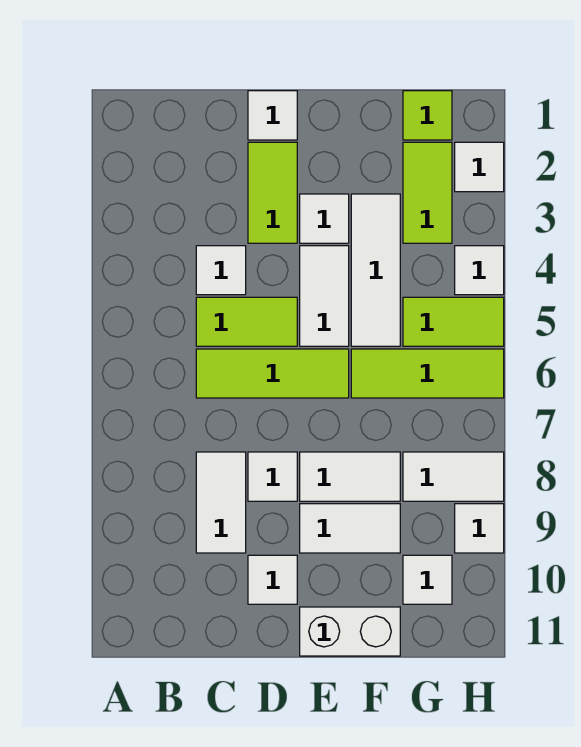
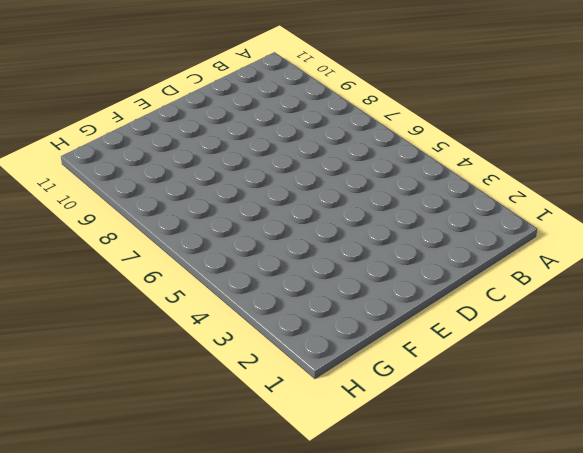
none -> white tile C4 level 1
none -> lime tile C5:D5 level 1
none -> lime tile C6:E6 level 1

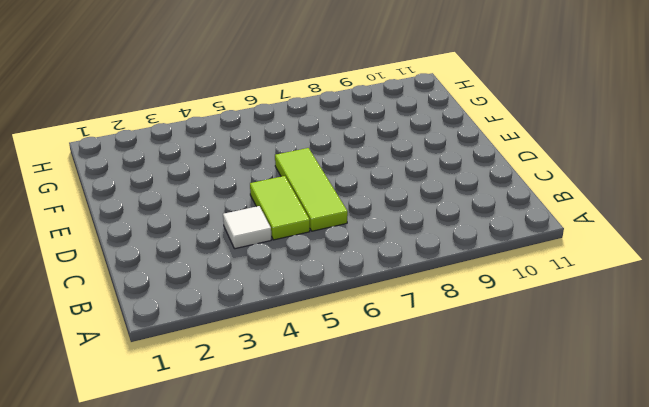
none -> white tile C8:C9 level 1
none -> white tile D1 level 1
none -> lime tile D2:D3 level 1

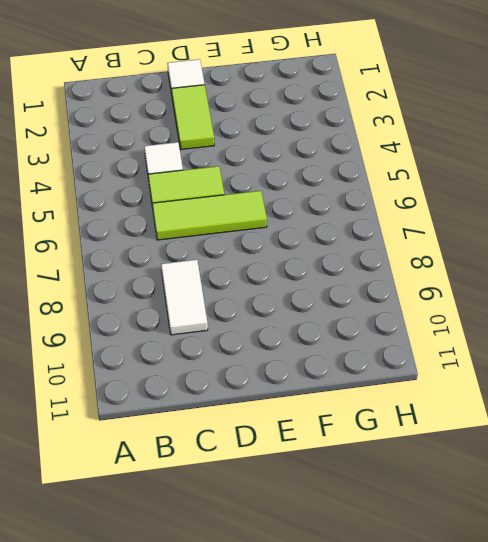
none -> white tile D8 level 1
none -> white tile D10 level 1
none -> white tile E3 level 1

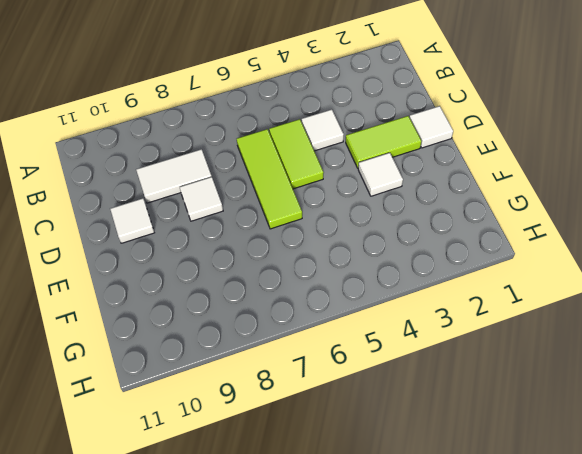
none -> white tile E4:E5 level 1
none -> white tile E8:F8 level 1
none -> white tile E9:F9 level 1

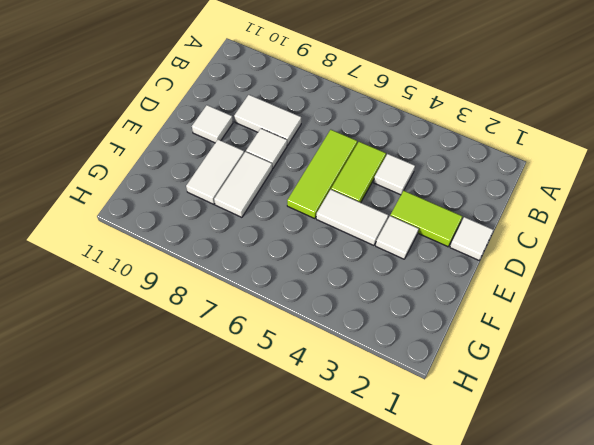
none -> white brick E11:F11 level 1
none -> white tile F3:F5 level 1
none -> lime tile F6:H6 level 1

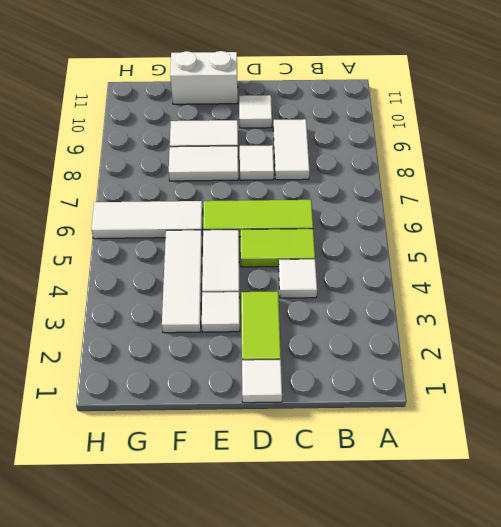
white tile F6:H6 level 1 -> lime tile F6:H6 level 1
none -> lime tile G1 level 1
none -> lime tile G2:G3 level 1
none -> lime tile G5:H5 level 1

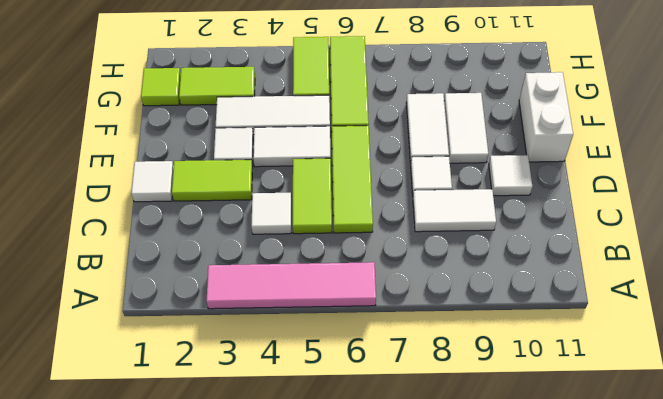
pink tile A3:A6 level 1 -> none
none -> white tile G8:H8 level 1
none -> white tile G10 level 1
none -> white tile H2 level 1

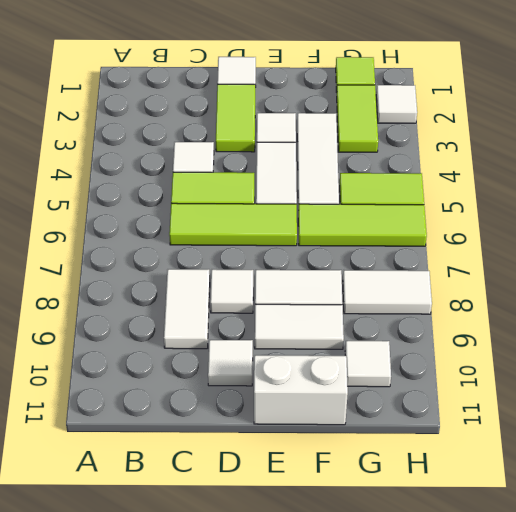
none -> white tile H4 level 1
none -> white tile H9 level 1

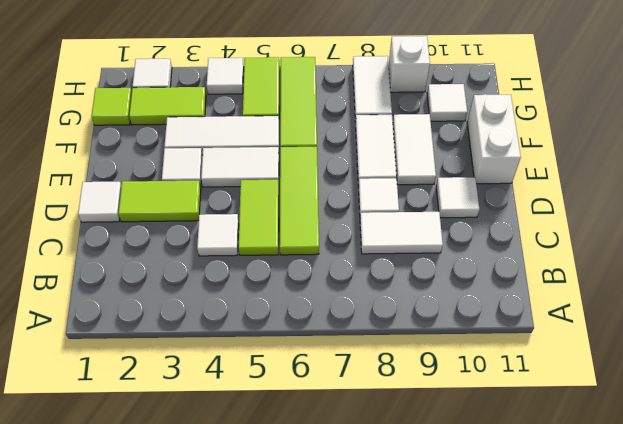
white brick H9 level 1 -> white tile H9 level 1

